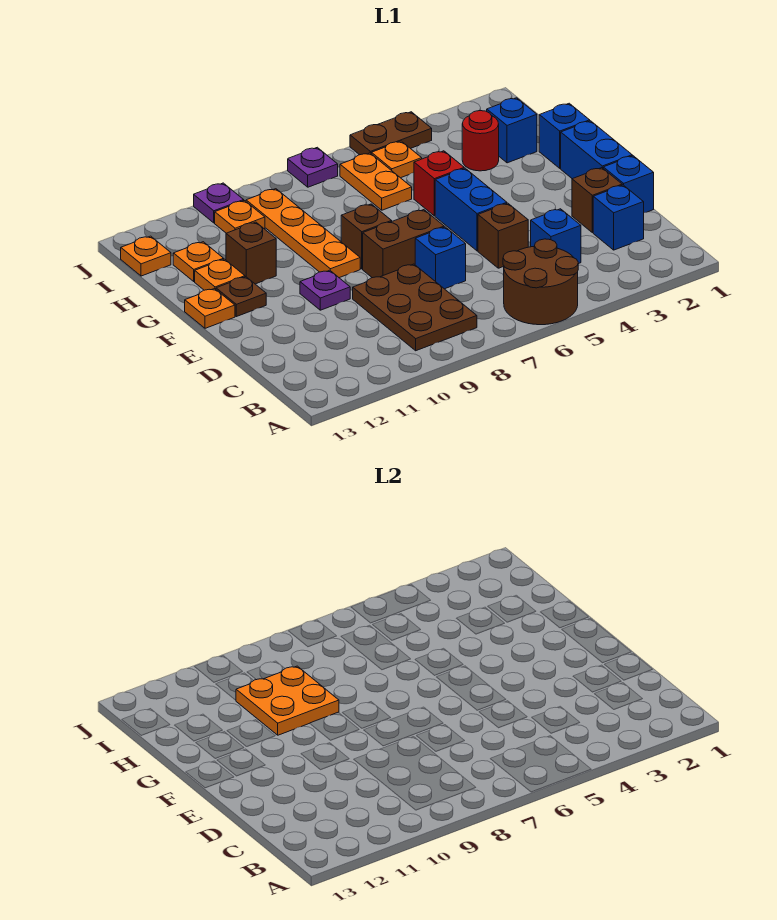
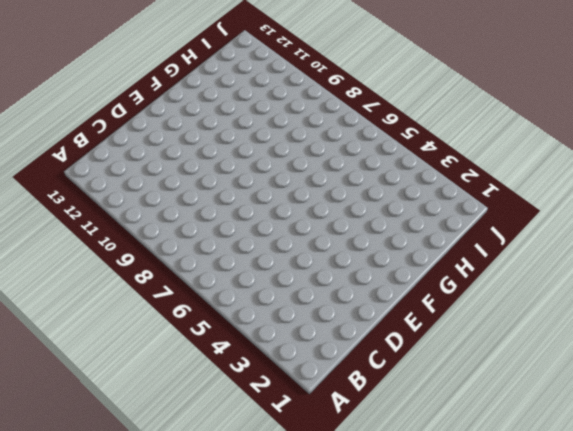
none -> brown round brick A5:B6 level 1
none -> brown plate B8:D9 level 1
none -> blue brick C2 level 1
none -> blue brick C4 level 1

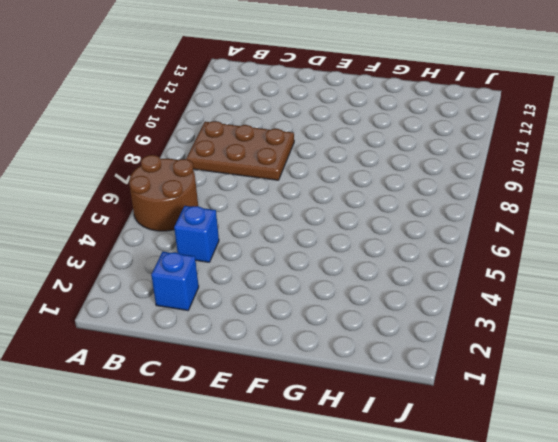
none -> blue brick D1 level 1
none -> brown brick D2 level 1
none -> brown brick D5 level 1
none -> blue brick D7 level 1

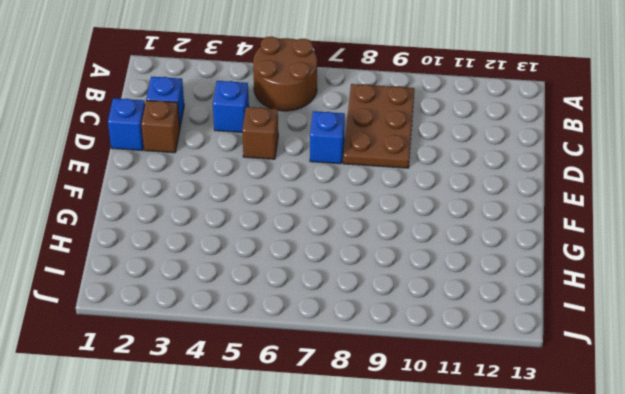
none -> blue brick E1:F1 level 1
none -> blue brick E5:F5 level 1
none -> brown brick E7:E8 level 1
none -> purple plate E10 level 1

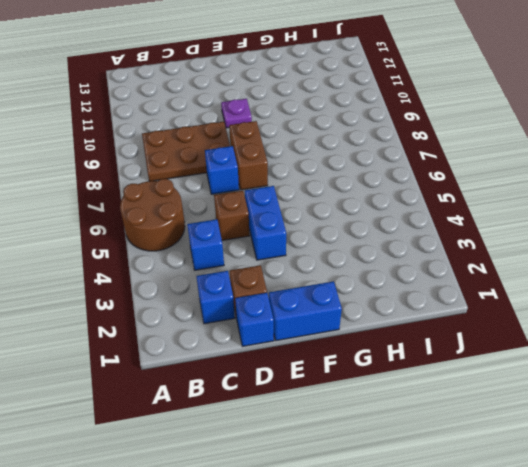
blue brick E4:E5 level 1 -> blue brick E5:F5 level 1
none -> brown brick F8 level 1
none -> orange plate F9:I9 level 1
none -> brown plate F12 level 1
none -> orange plate F13 level 1

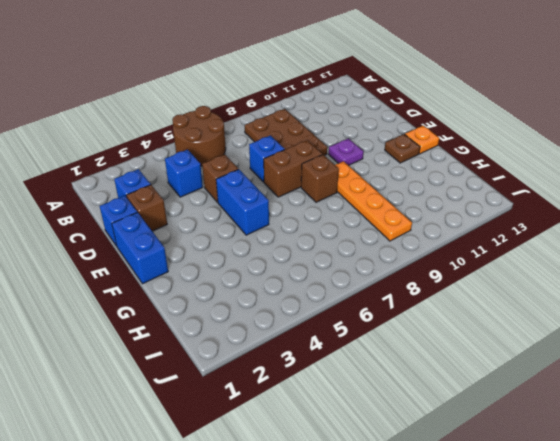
none -> blue brick G1 level 1
none -> red brick G5 level 1
none -> brown brick G11 level 1
none -> orange plate G12 level 1

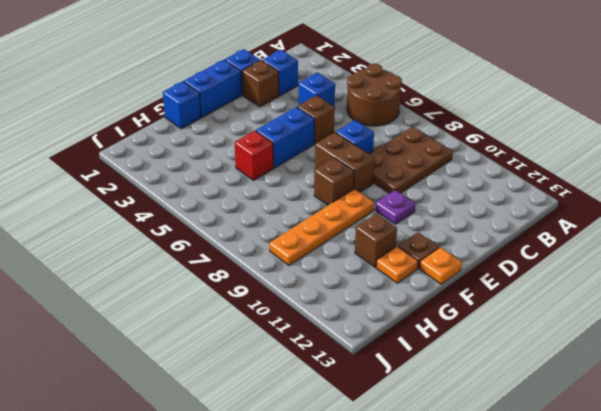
none -> blue brick H2 level 1
none -> red round brick H3 level 1
none -> orange plate H6:I6 level 1
none -> orange plate H12 level 1

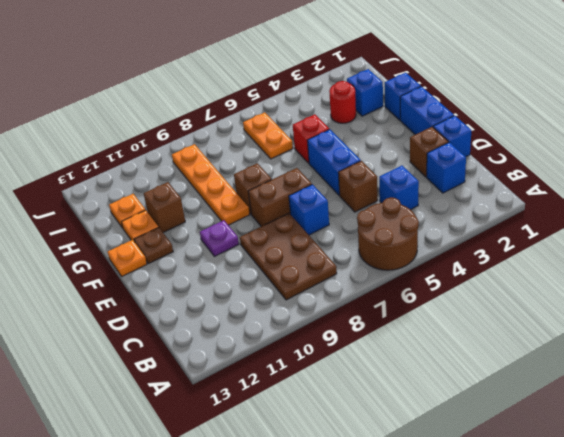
none -> orange plate I5 level 1
none -> orange plate I10 level 1
none -> orange plate I13 level 1
none -> brown plate J4:J5 level 1

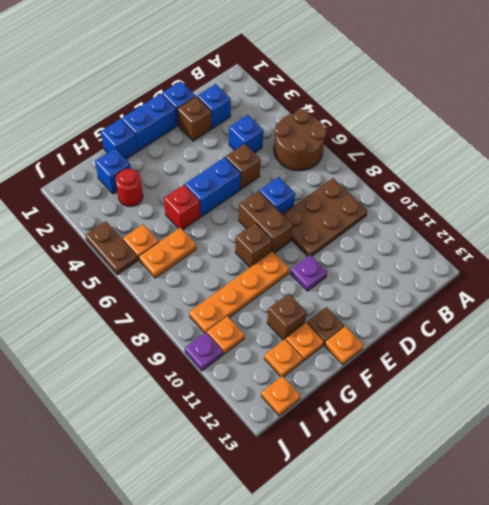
none -> purple plate J7 level 1
none -> orange plate G9:H10 level 2

